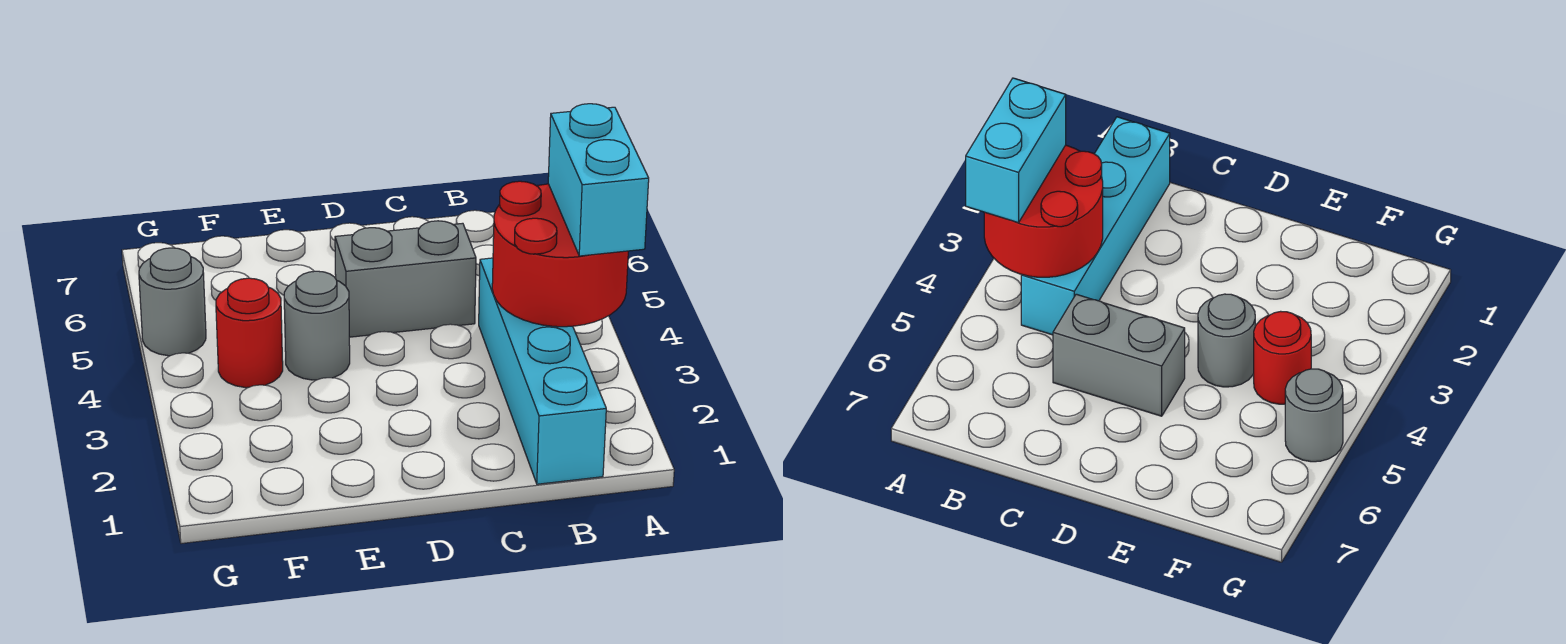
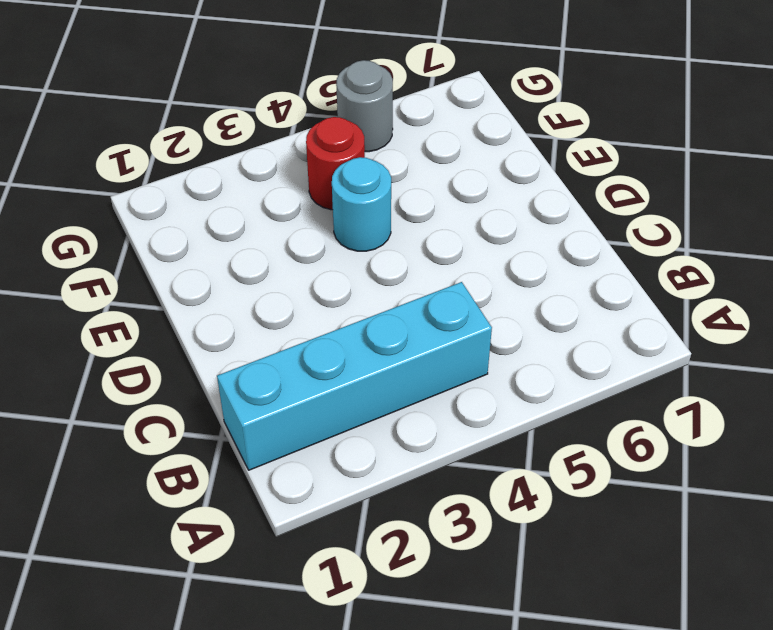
cyan round brick E4 level 1 -> grey round brick E4 level 1
none -> grey brick C5:D5 level 1
none -> red round brick A3:B4 level 2

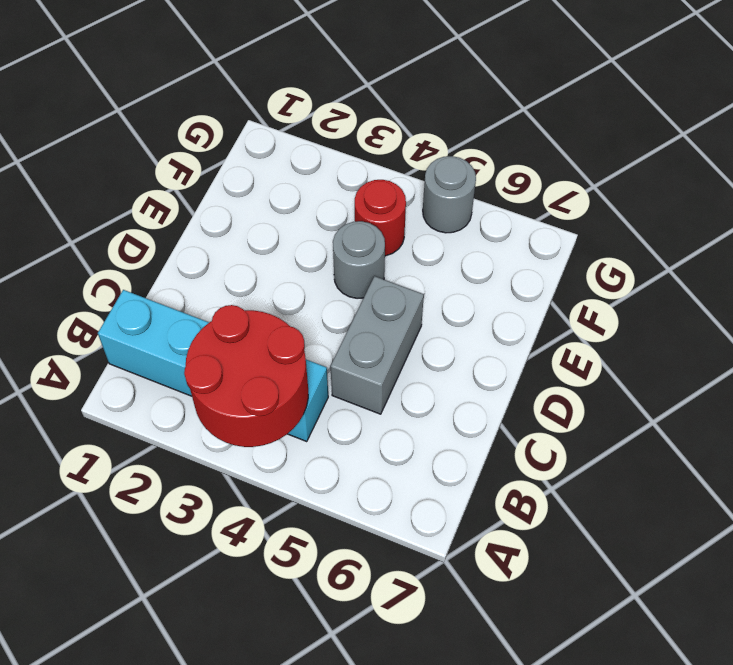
none -> cyan brick A3:A4 level 3

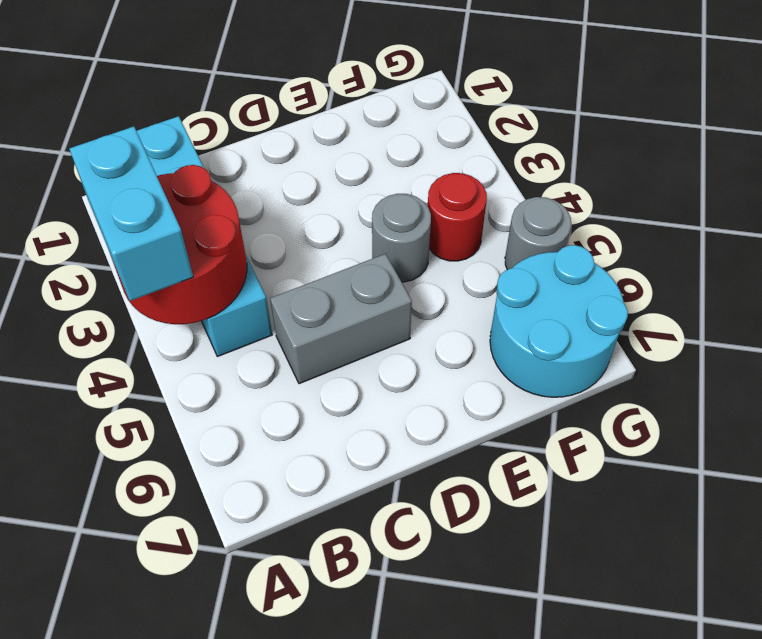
cyan round brick F6:G7 level 1 -> none

